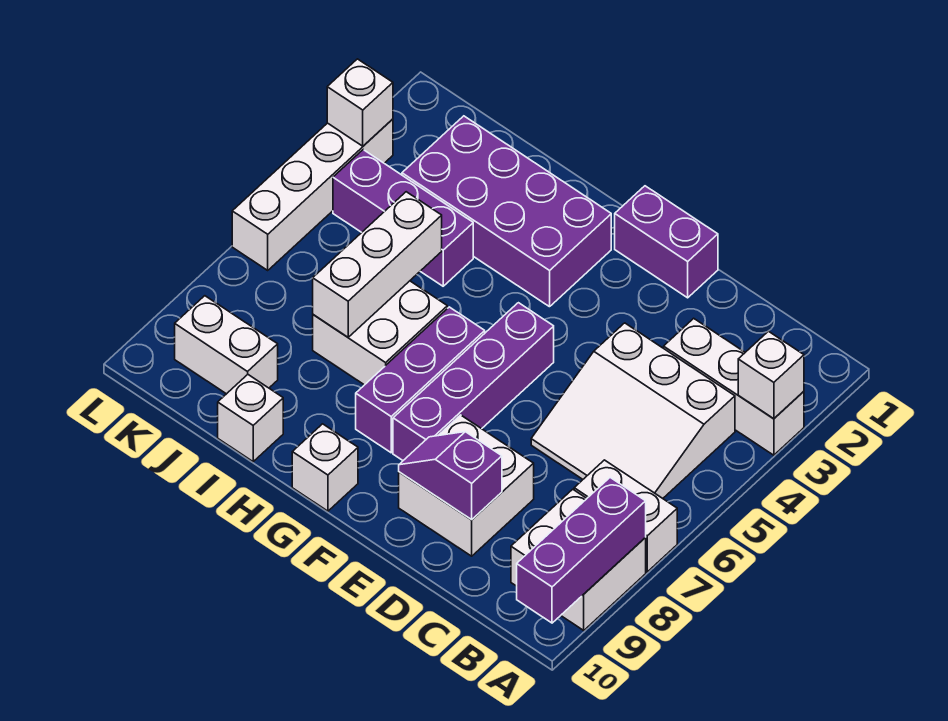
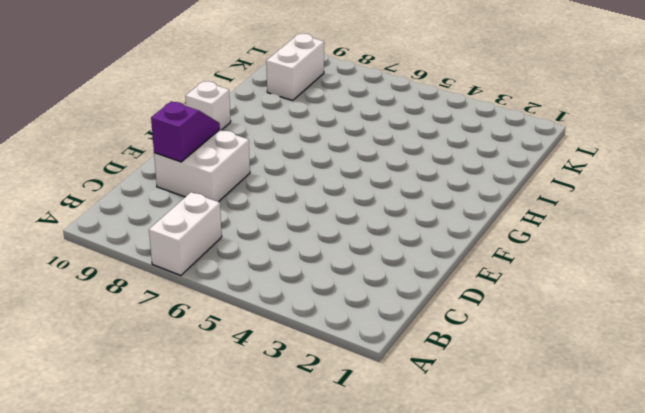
none -> white brick A3:C3 level 1
none -> white brick A8:B9 level 1
none -> white slope B4:D6 level 1 top 4

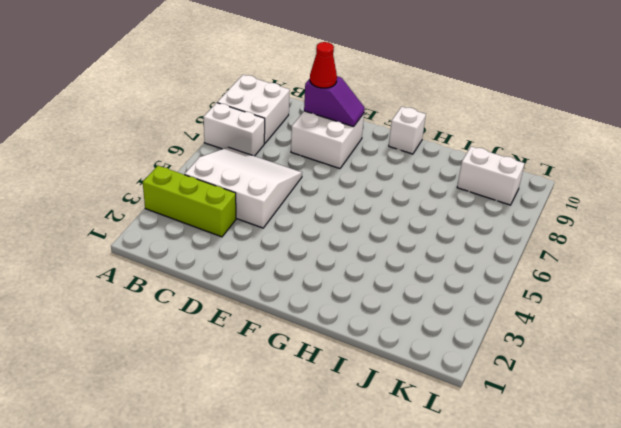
lime brick A3:C3 level 1 -> white brick A3:C3 level 1
red cone D9 level 3 -> none
none -> purple brick E1:F1 level 1
none -> purple brick F5:F8 level 1
none -> purple brick G2:J3 level 1

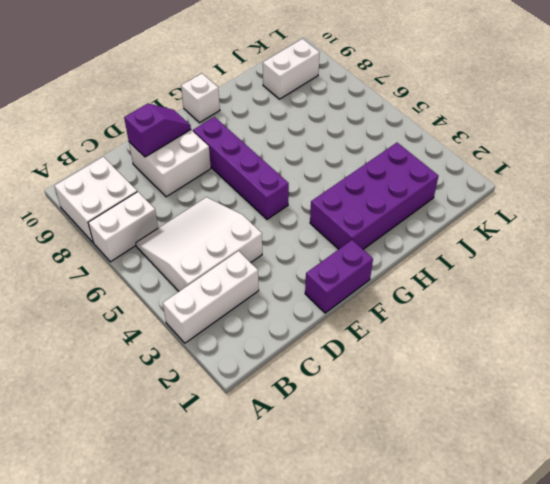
none -> purple brick G6:G8 level 1
none -> white brick H6:I7 level 1
none -> purple brick I4:K4 level 1

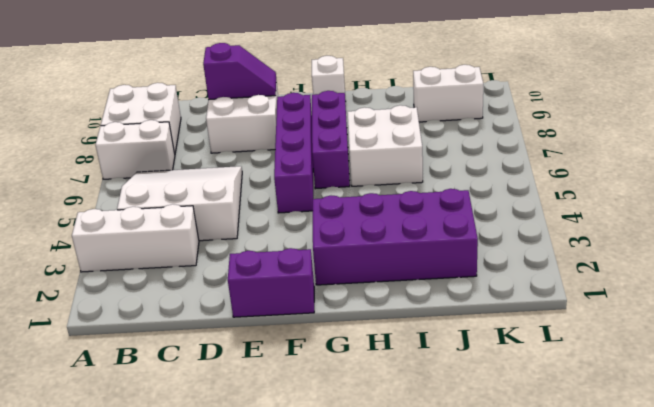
none -> purple brick I4:K4 level 1
none -> white brick I10 level 1
none -> white brick L3:L6 level 1

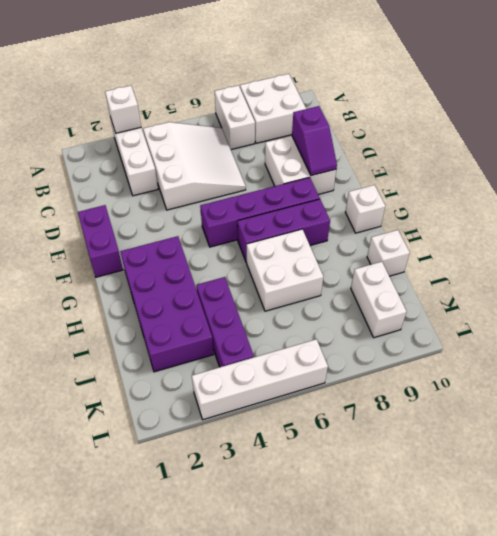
none -> purple brick A8:A10 level 2
none -> white brick I5:I7 level 2
none -> white brick L3 level 2

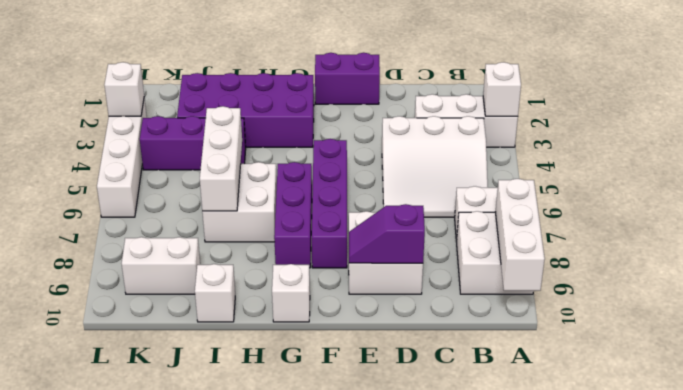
white brick A8:A10 level 2 -> purple brick A8:A10 level 2

